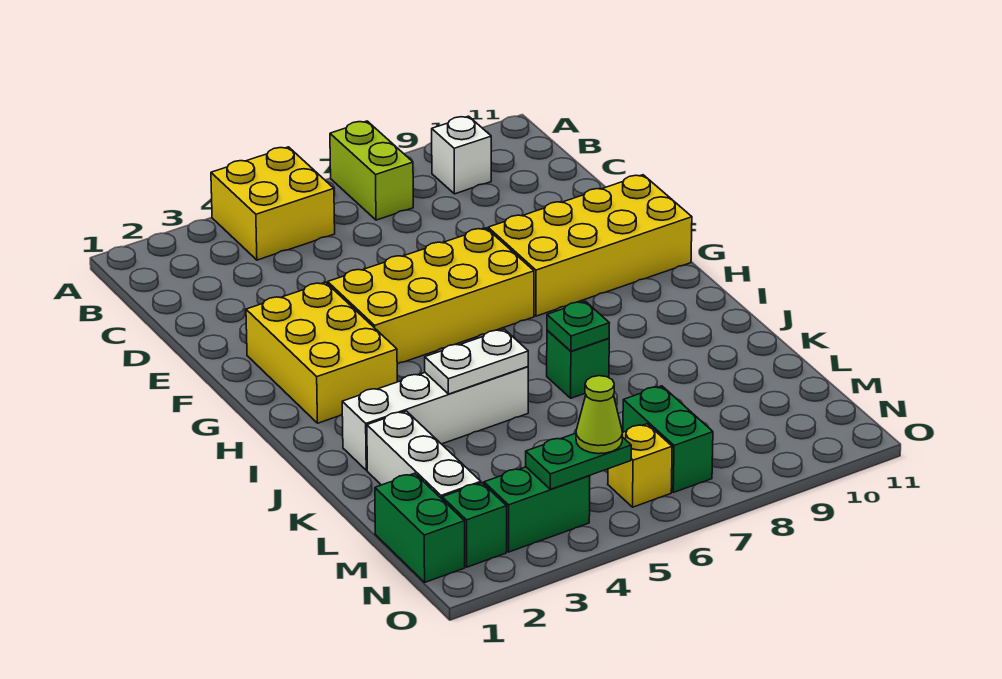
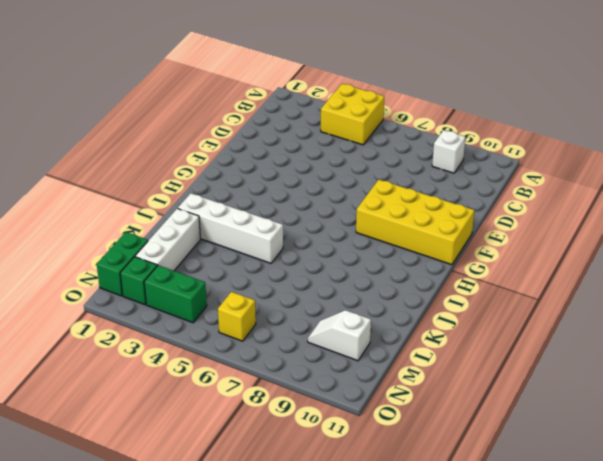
white slope M9:M10 level 1 top 10 -> none
none -> lime brick A7:B7 level 1
none -> yellow brick F2:H3 level 1
none -> yellow brick F4:G7 level 1

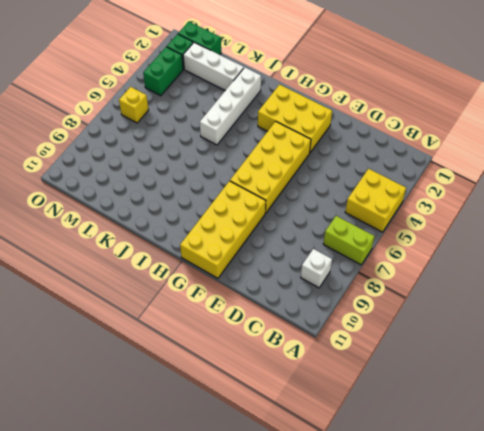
none -> green brick J7 level 1
none -> green brick M7:N7 level 1
none -> white plate J4:J5 level 2

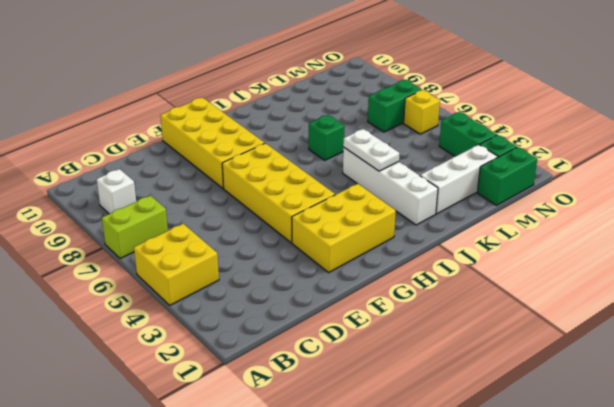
none -> green plate J7 level 2
none -> green plate N4:N5 level 2
none -> lime cone N5 level 3

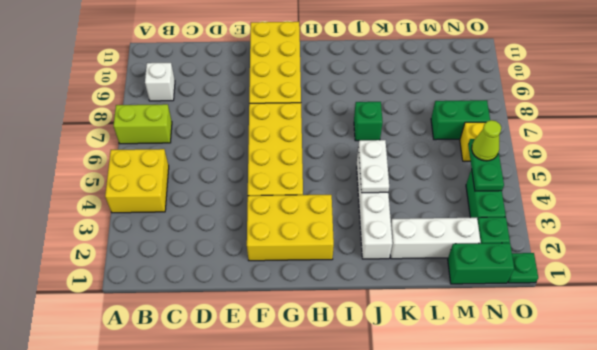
green plate O1 level 1 -> green plate J7 level 2

